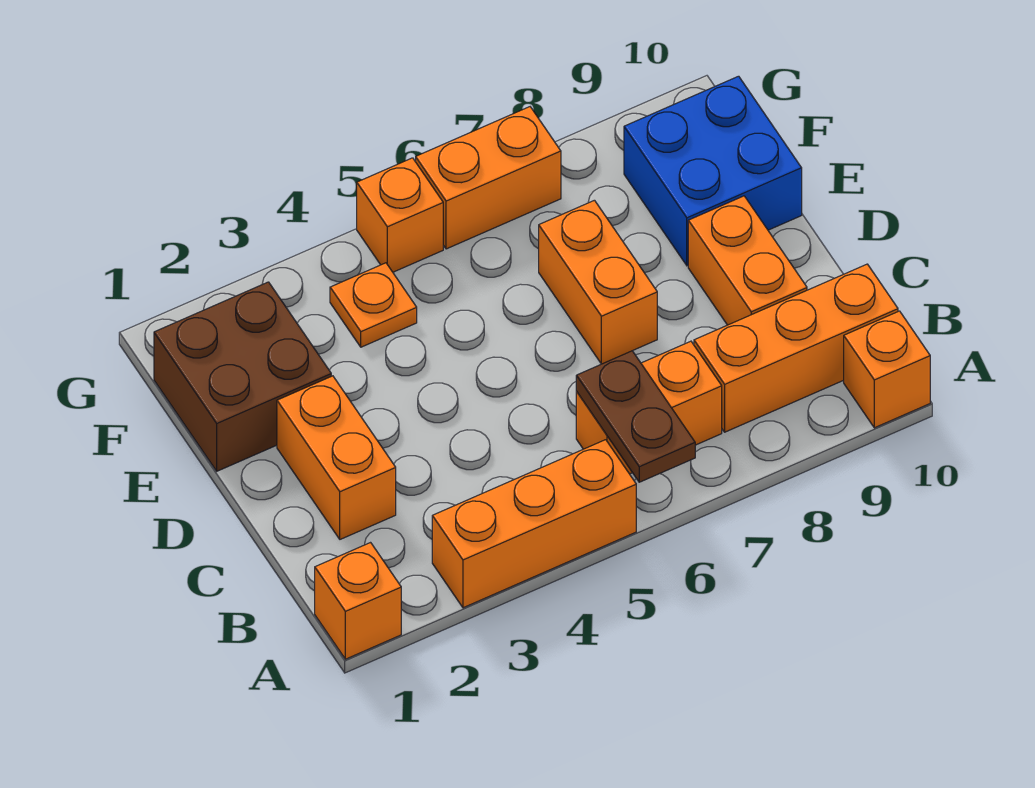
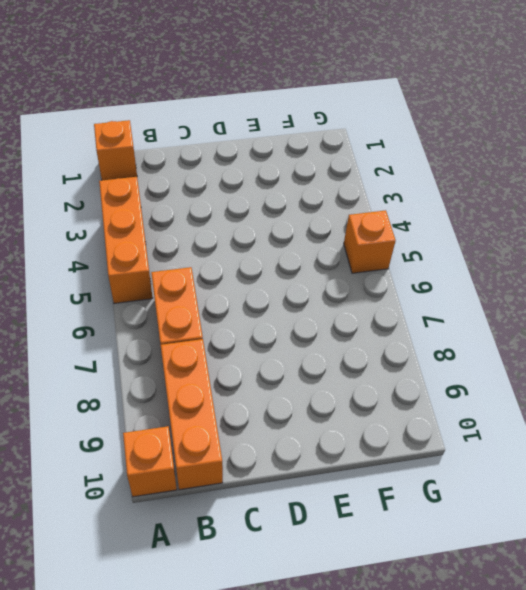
none -> orange brick C2:D2 level 1
none -> orange brick C9:D9 level 1
none -> orange brick D7:E7 level 1

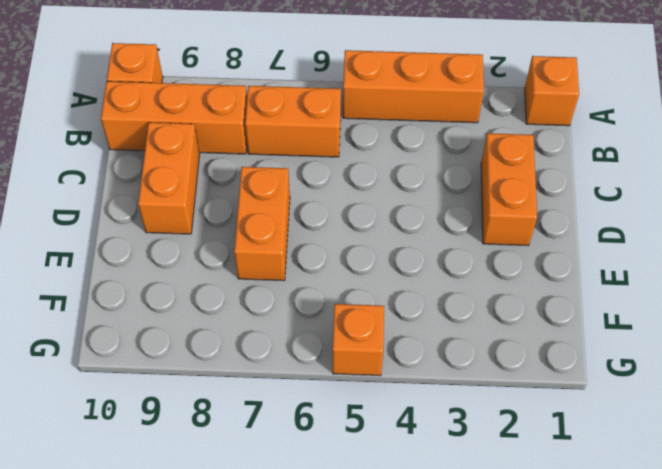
none -> brown brick E1:F2 level 1
none -> blue brick E9:F10 level 1
none -> orange plate F4 level 1

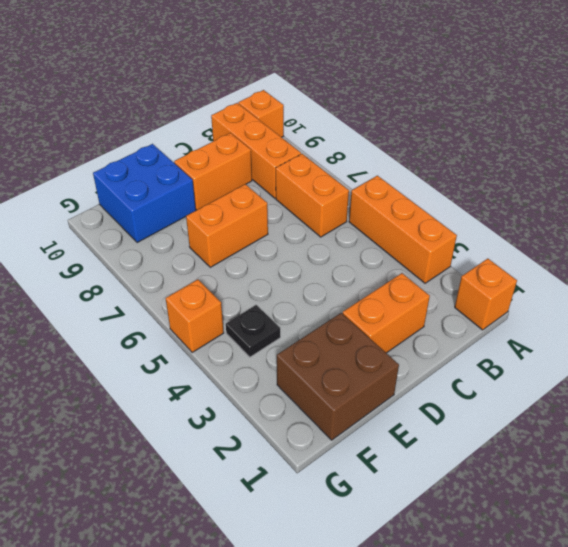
black plate F4 level 1 -> orange plate F4 level 1
none -> orange brick G6:G7 level 1
none -> brown plate A6:B6 level 2

